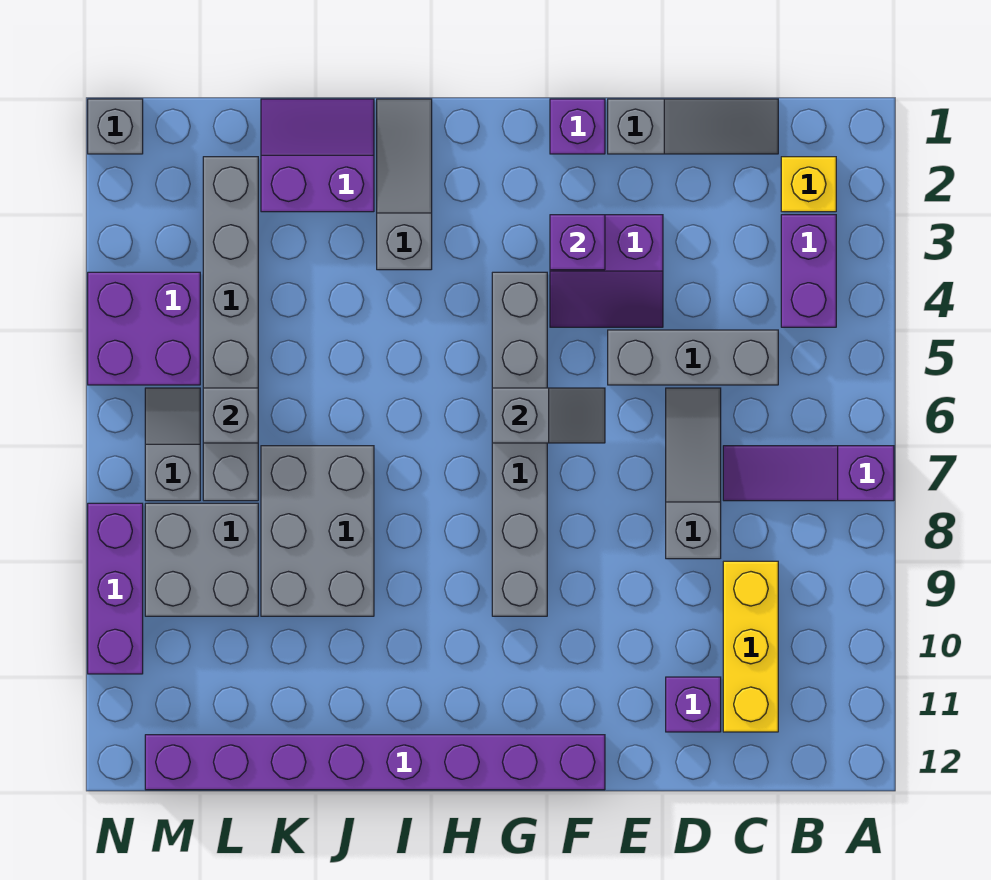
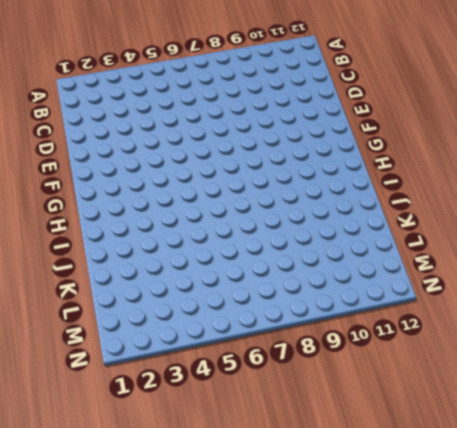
none -> purple slope A7:C7 level 1 top A
none -> yellow brick B2 level 1
none -> purple brick B3:B4 level 1

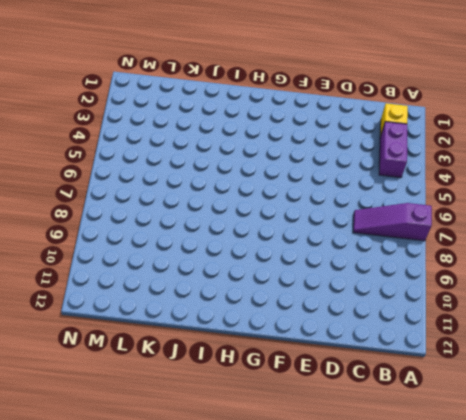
none -> grey slope C1:E1 level 1 top E
none -> grey brick C5:E5 level 1
none -> yellow brick C9:C11 level 1

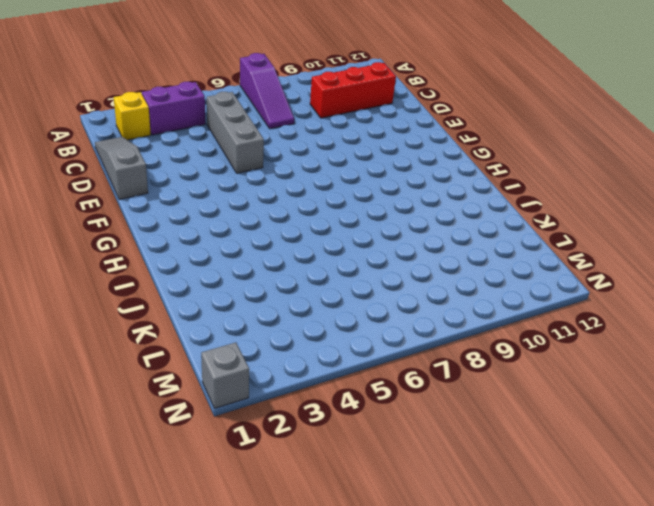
red brick C9:C11 level 1 -> yellow brick C9:C11 level 1
none -> grey slope D6:D8 level 1 top 8
none -> purple brick D11 level 1
none -> purple slope E3:F4 level 1 top 3

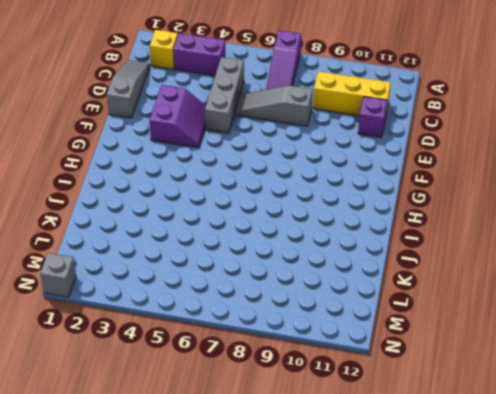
none -> purple brick F1 level 1
none -> purple brick F12:M12 level 1
none -> grey brick G4:G9 level 1

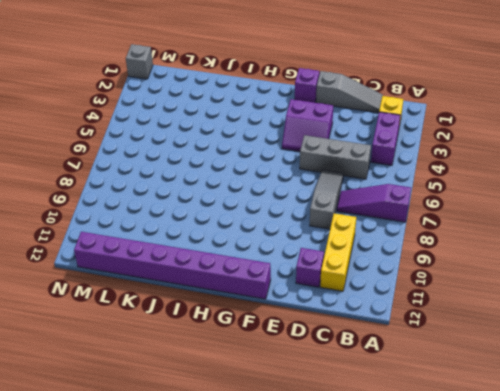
none -> grey brick G4:G9 level 1
none -> grey slope I1:I3 level 1 top 3
none -> purple slope J1:K2 level 1 top 2

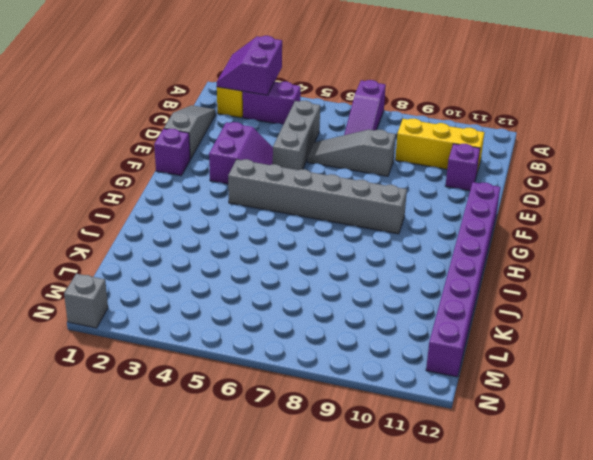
purple slope A2:B3 level 2 top 3 -> purple slope J1:K2 level 1 top 2
none -> grey slope I1:I3 level 1 top 3
none -> grey brick J7:K9 level 1
none -> grey brick L2:L7 level 1

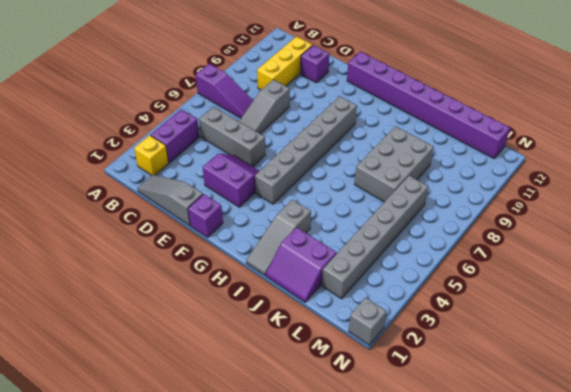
none -> grey brick L8:M9 level 1
none -> purple brick M4:N5 level 1
none -> grey slope M6:M7 level 1 top 7

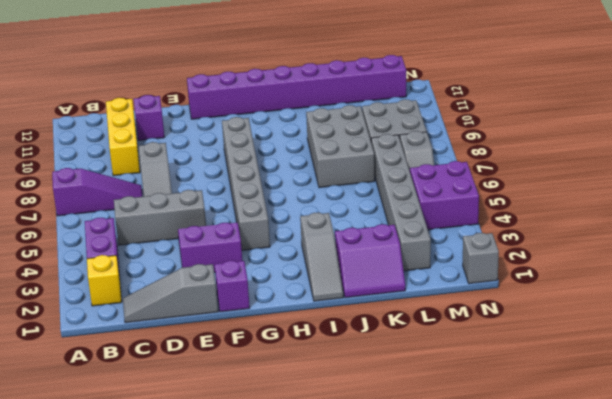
none -> purple brick N8:N10 level 1
none -> purple brick F3 level 2
none -> grey slope F6:G6 level 2 top G

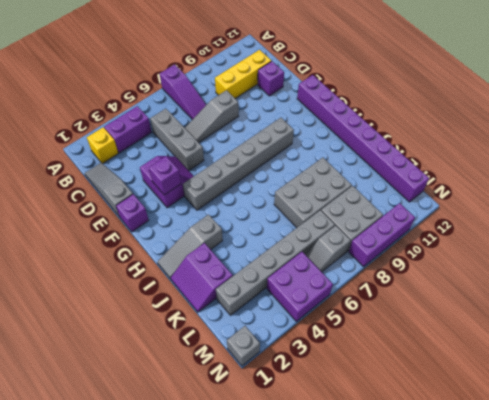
none -> grey slope F6:G6 level 2 top G
none -> grey brick L6 level 2

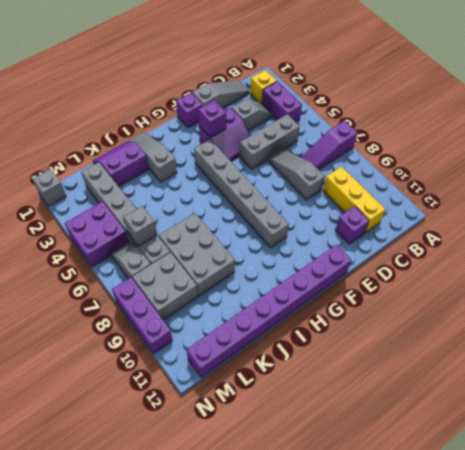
grey slope C3:D3 level 1 top D -> grey slope F6:G6 level 2 top G

